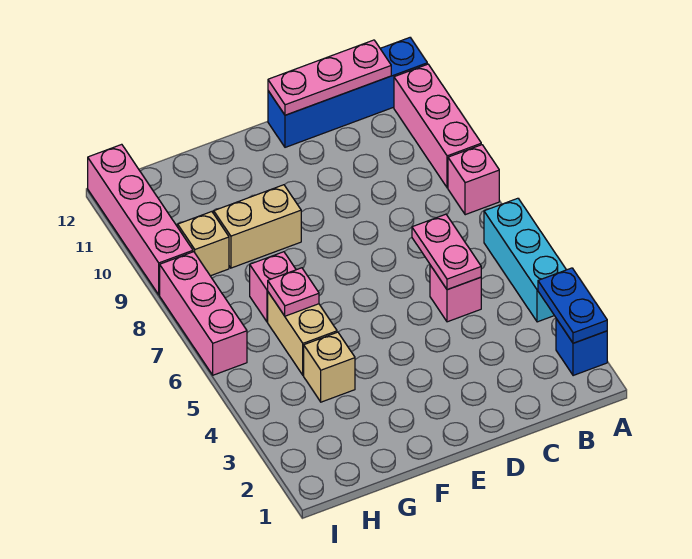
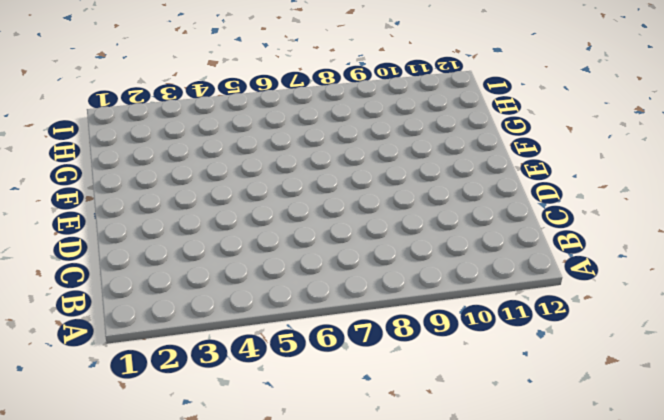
none -> blue brick A2 level 1
none -> cyan brick A4:A6 level 1
none -> pink brick A8 level 1

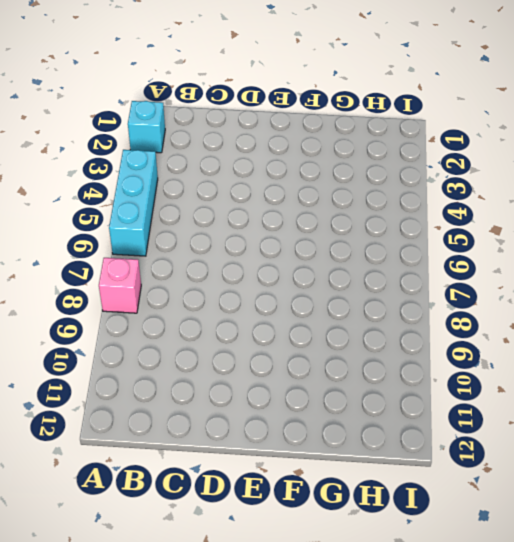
cyan brick A2 level 1 -> blue brick A2 level 1
none -> pink brick A9:A11 level 1
none -> blue brick A12:D12 level 1
none -> pink brick C5 level 1

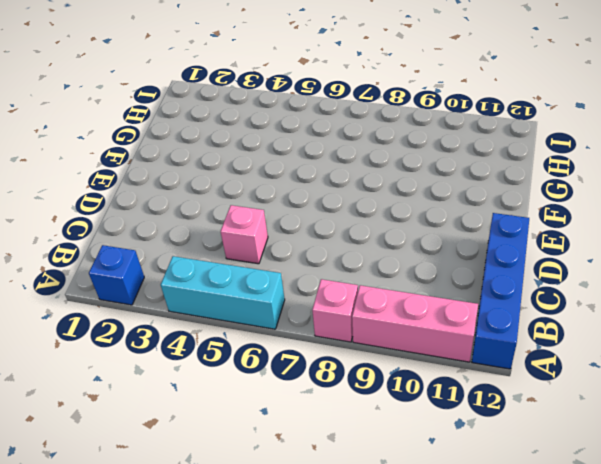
none -> tan brick F9:G9 level 1
none -> tan brick G4 level 1
none -> tan brick G5:G6 level 1

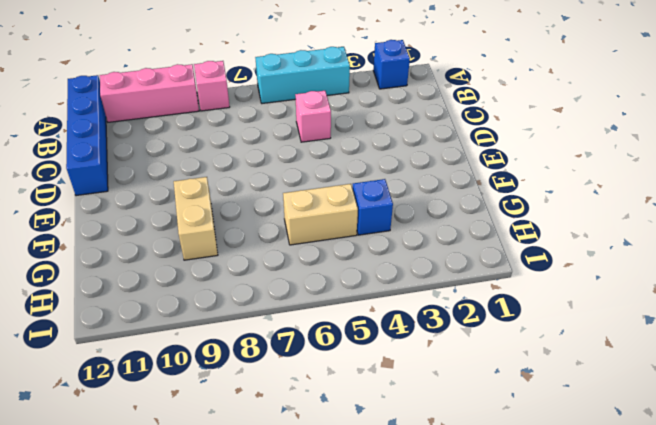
blue brick G4 level 1 -> tan brick G4 level 1
none -> pink brick G7 level 1
none -> tan brick H9 level 1
none -> pink brick I6:I8 level 1

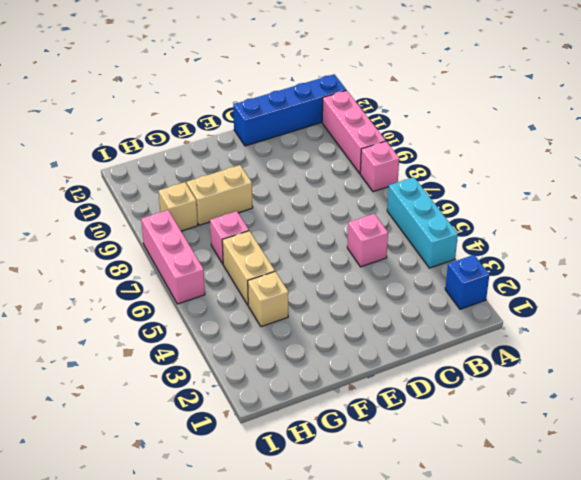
none -> pink brick I9:I12 level 1
none -> blue plate A2:A3 level 2
none -> pink plate B12:D12 level 2

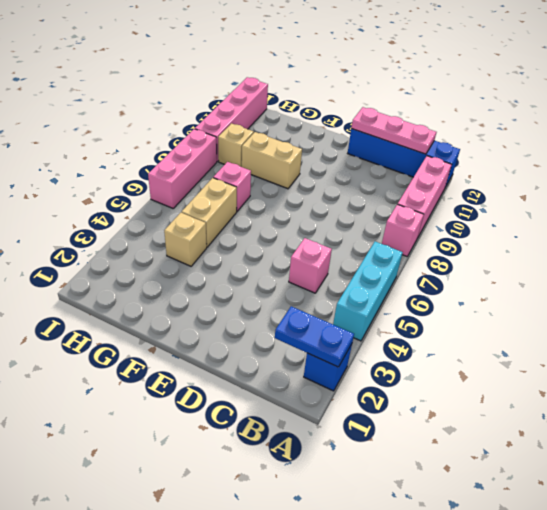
blue plate A2:B2 level 2 -> blue plate A2:A3 level 2
none -> pink plate C5:C6 level 2
none -> pink plate G6 level 2

